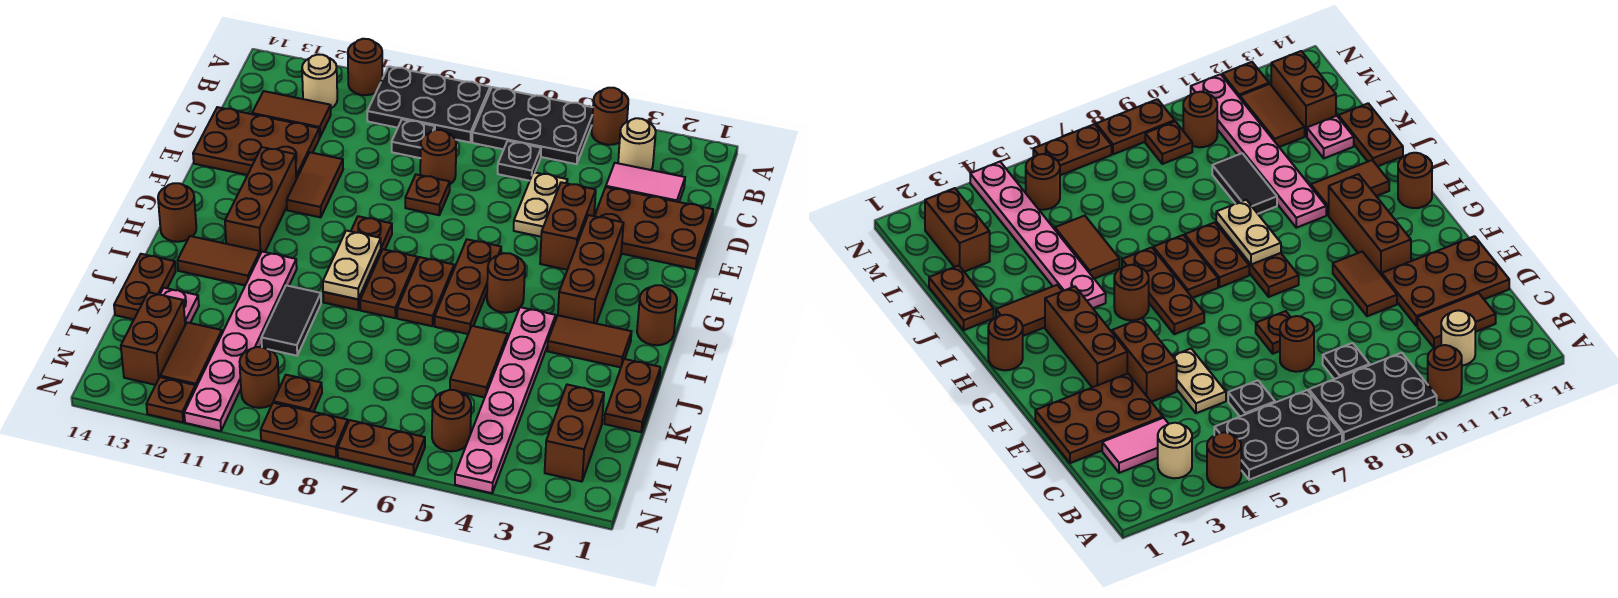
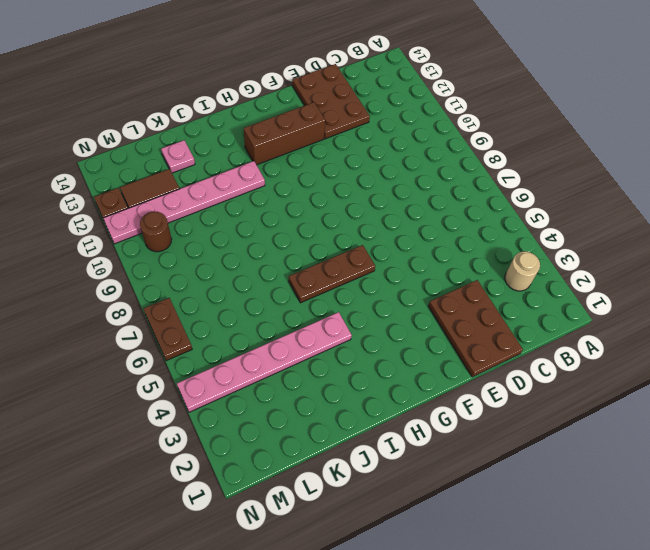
none -> brown round brick A4 level 1
none -> black plate A5:B7 level 1
none -> black plate A8:B10 level 1
none -> brown round brick A11 level 1

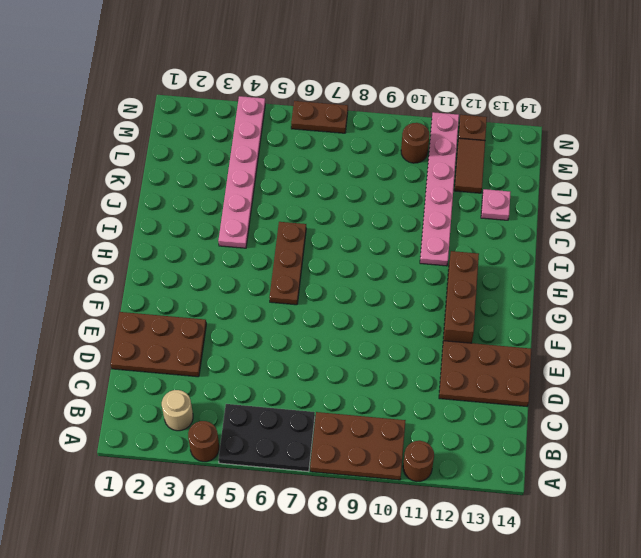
brown plate A8:B10 level 1 -> black plate A8:B10 level 1
none -> tan round brick B12 level 1
none -> pink tile C2:C3 level 1
none -> black plate C6 level 1
none -> black plate C9 level 1

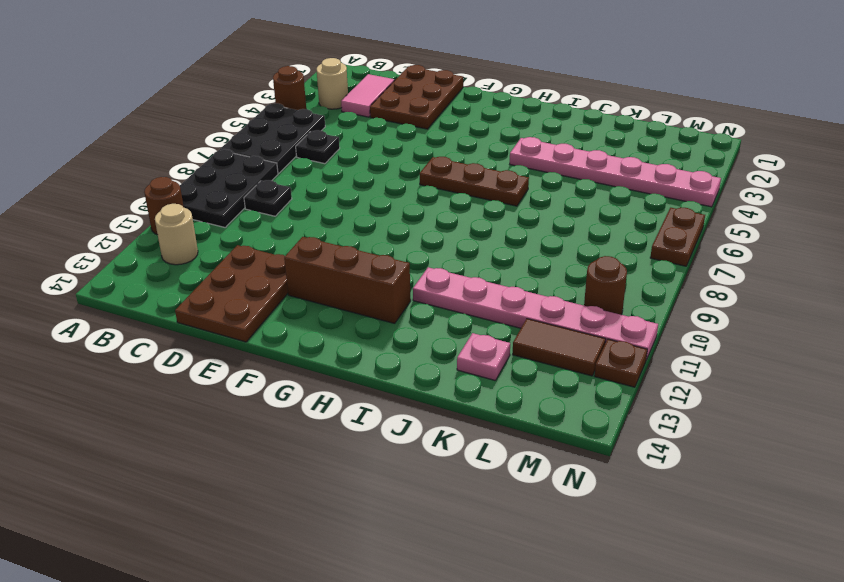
none -> brown tile C12:C13 level 1
none -> tan plate D5:E5 level 1
none -> brown round brick D8 level 1
none -> brown brick E4:F4 level 1

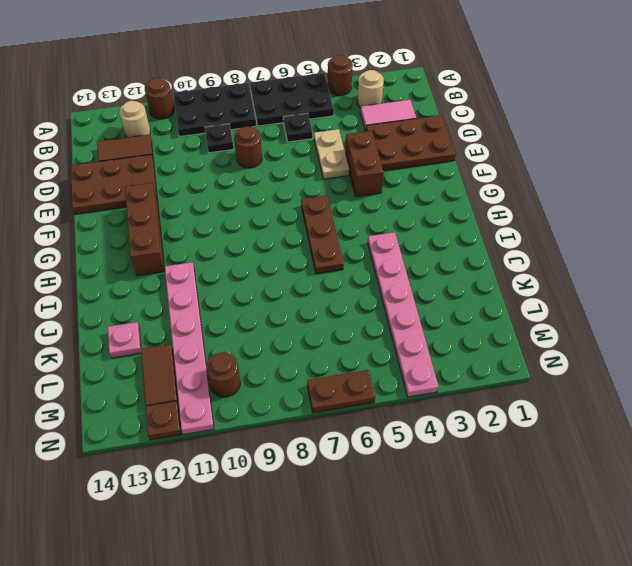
none -> brown plate E8 level 1
none -> brown tile E11:F11 level 1
none -> brown brick F3:H3 level 1
none -> brown plate G9:I9 level 1

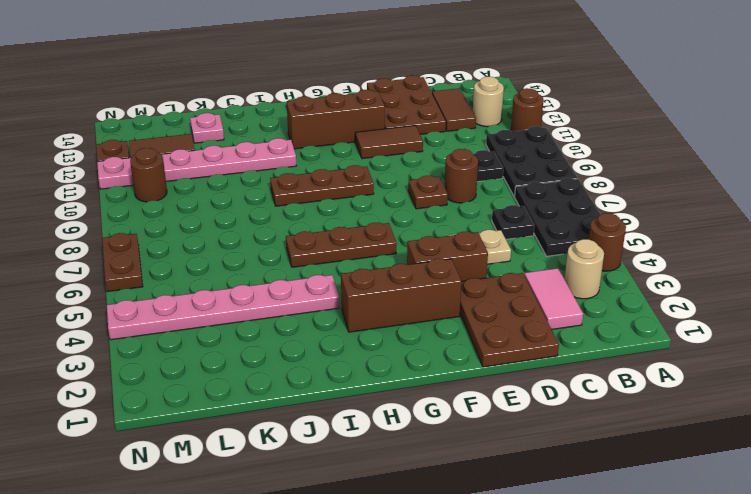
none -> brown round brick H1 level 1
none -> brown round brick H5 level 1
none -> brown plate H7:I7 level 1
none -> brown plate H8:I8 level 1

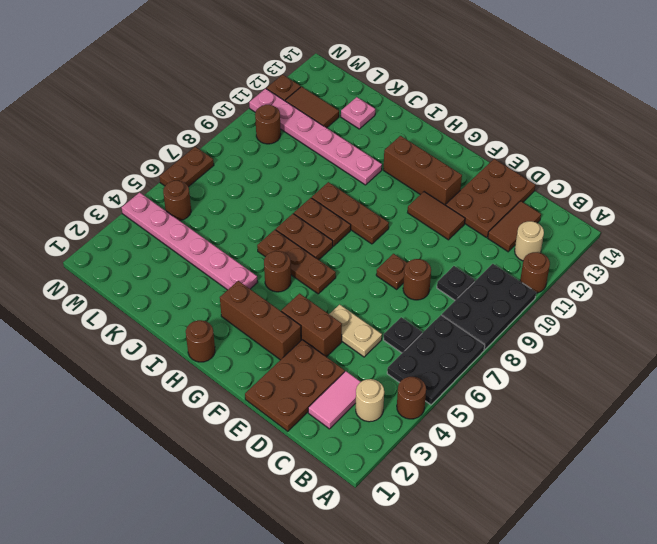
none -> brown round brick H14 level 1
none -> brown tile I2:I3 level 1
none -> brown tile I12:I13 level 1
none -> brown plate J1:K1 level 1

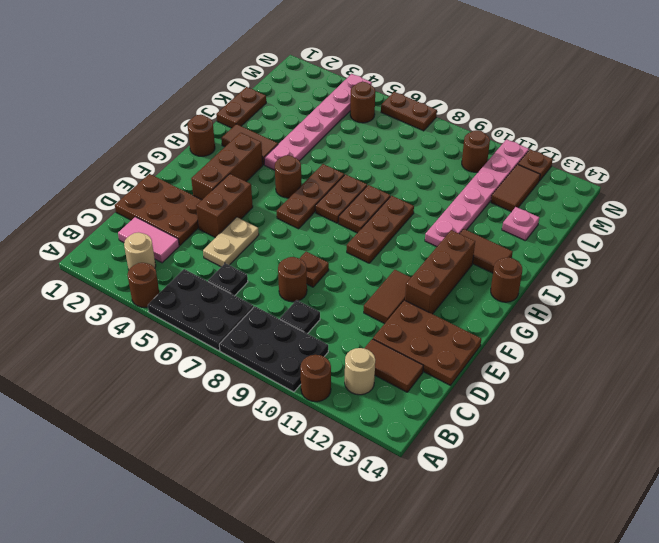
none -> brown tile J5:K5 level 1
none -> black tile J10:K10 level 1
none -> brown plate J14:K14 level 1
none -> brown brick L2:M2 level 1

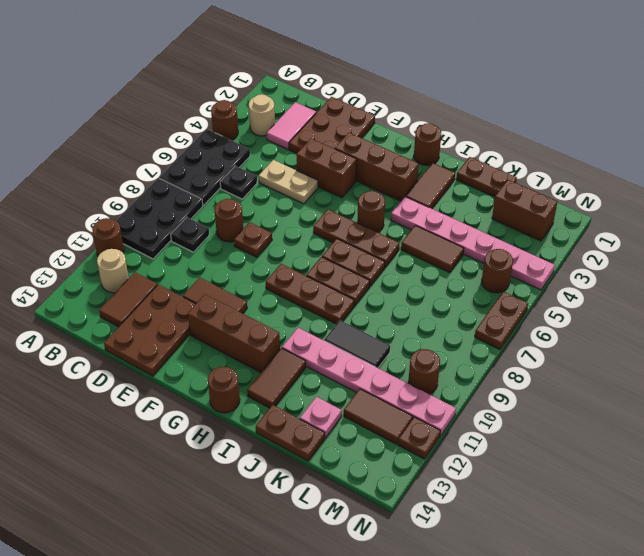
none -> brown brick L13:M13 level 1
none -> brown plate M9 level 1
none -> brown plate N8:N9 level 1
none -> tan plate H9:I9 level 2

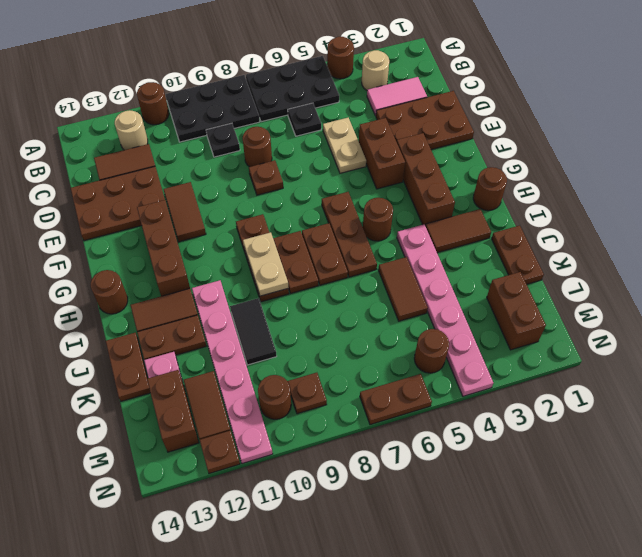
brown plate J12:J13 level 1 -> brown plate N8:N9 level 1

